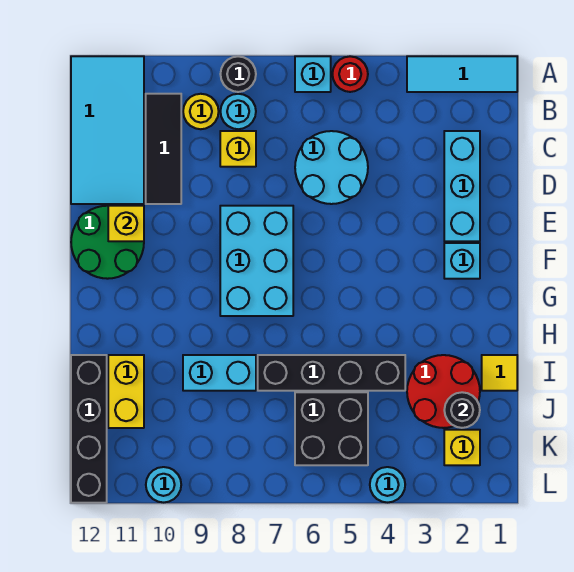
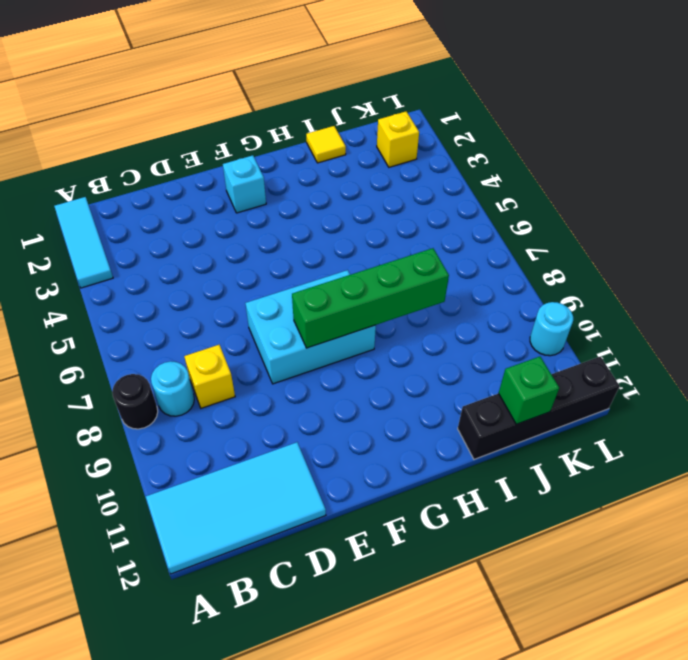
green brick F8:I8 level 2 -> none
green brick J12 level 2 -> none
none -> red round brick A5 level 1
none -> cyan brick A6 level 1
none -> yellow round brick B9 level 1

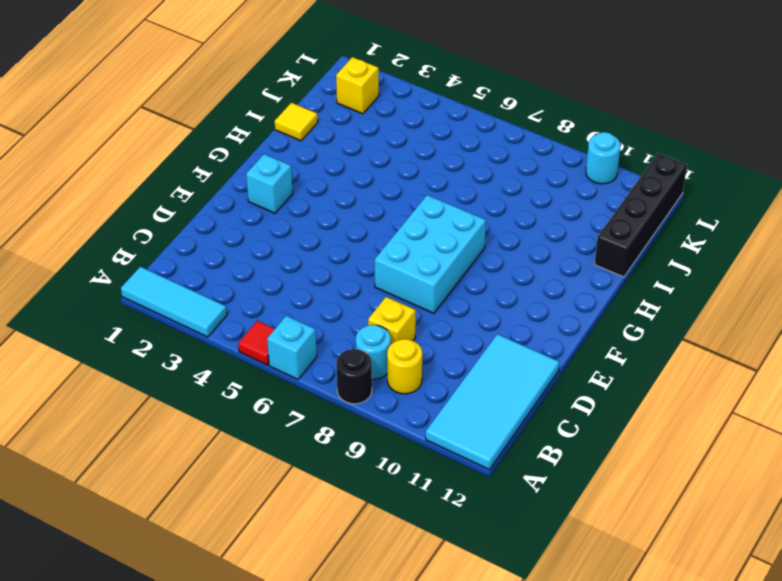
red tile A5 level 1 -> red round brick A5 level 1
none -> black tile B10:D10 level 1
none -> cyan brick C2:E2 level 1
none -> cyan round brick C5:D6 level 1

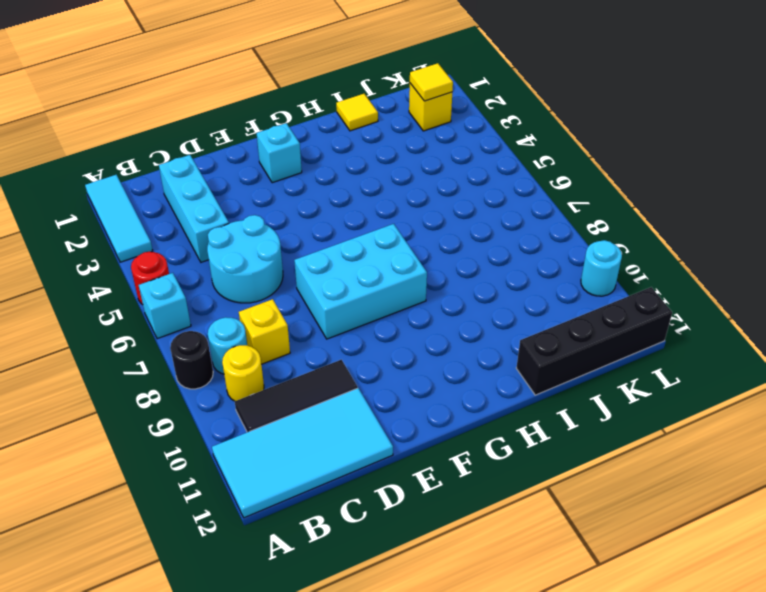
cyan brick C2:C4 level 1 -> cyan brick C2:E2 level 1
yellow tile K2 level 2 -> none
none -> green round brick E11:F12 level 1
none -> red round brick I2:J3 level 1
none -> black brick I4:I7 level 1

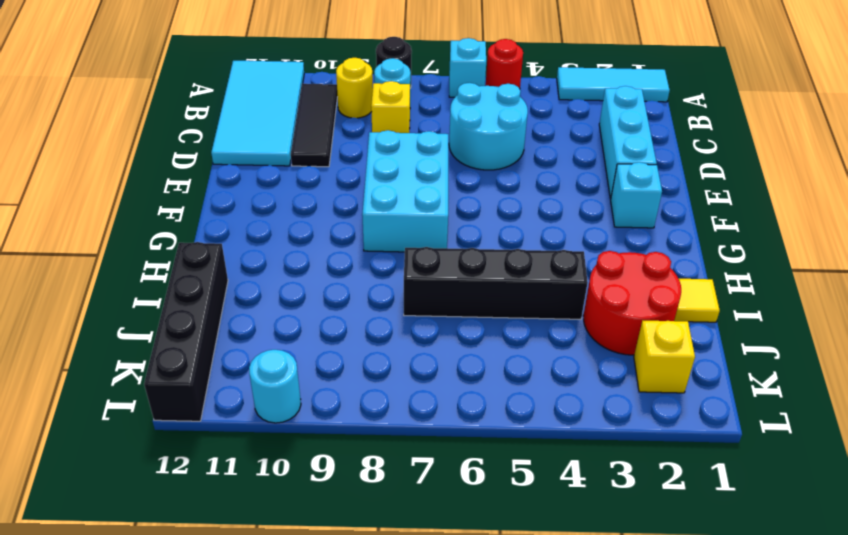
none -> green round brick E11:F12 level 1
none -> cyan brick I8:I9 level 1
none -> yellow brick I11:J11 level 1

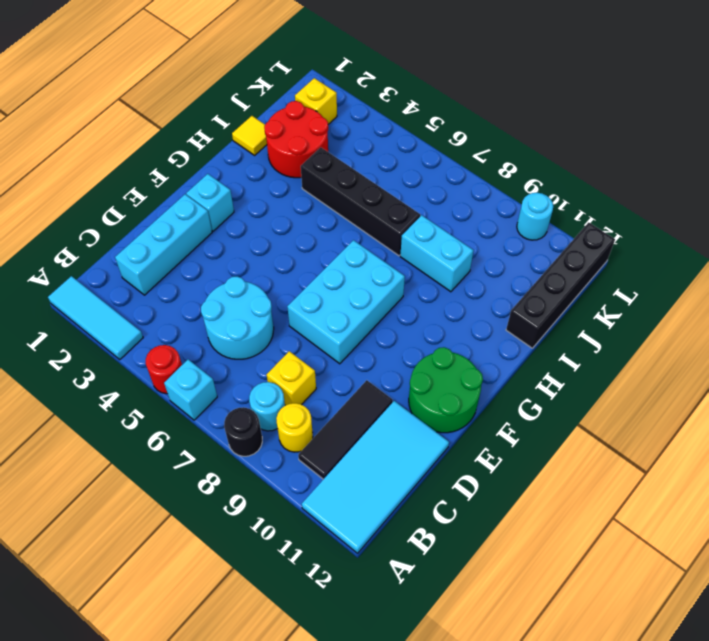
none -> yellow brick I11:J11 level 1
none -> black brick J5:K6 level 1
none -> cyan round brick L4 level 1

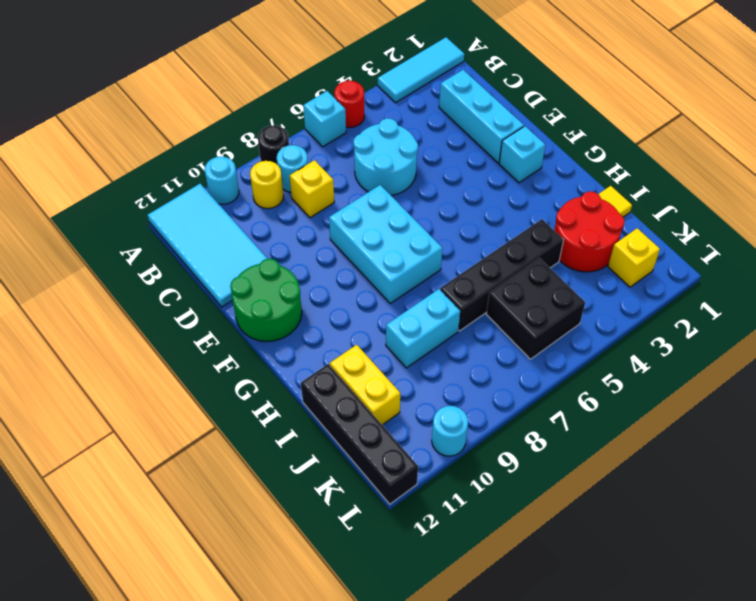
cyan round brick A10 level 1 -> cyan round brick L4 level 1
none -> black tile B10:D10 level 1
none -> yellow brick E11 level 2
none -> black round brick J2 level 2

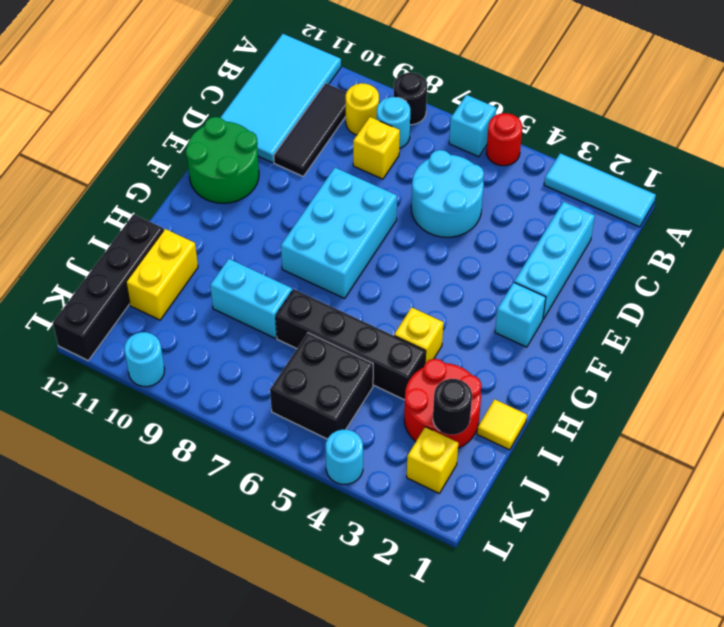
yellow brick H4 level 1 -> yellow brick E11 level 2

